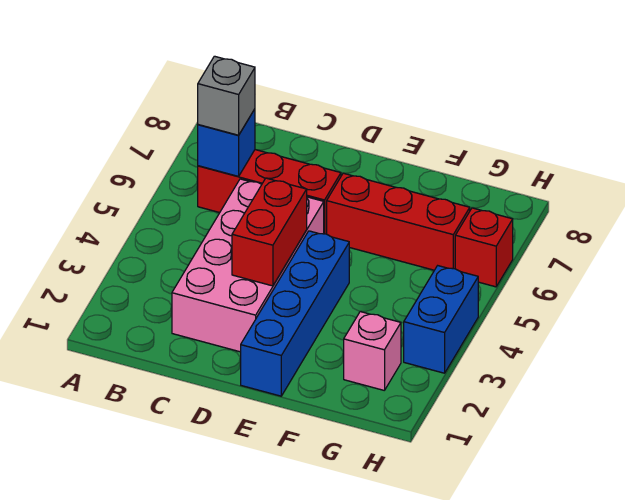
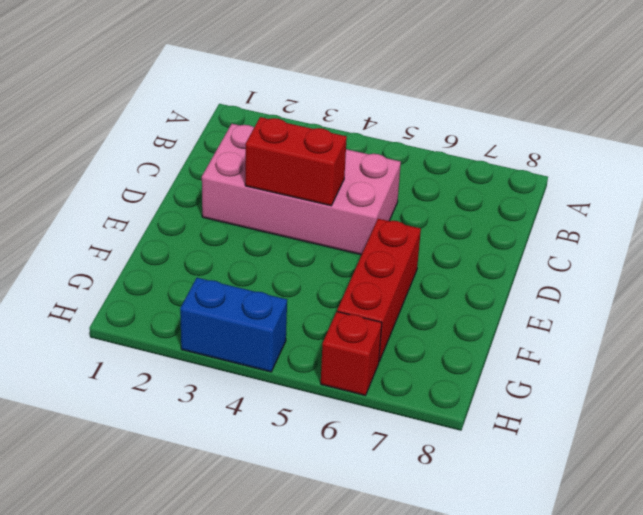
none -> red brick B6:D6 level 1
none -> blue brick E1:E4 level 1

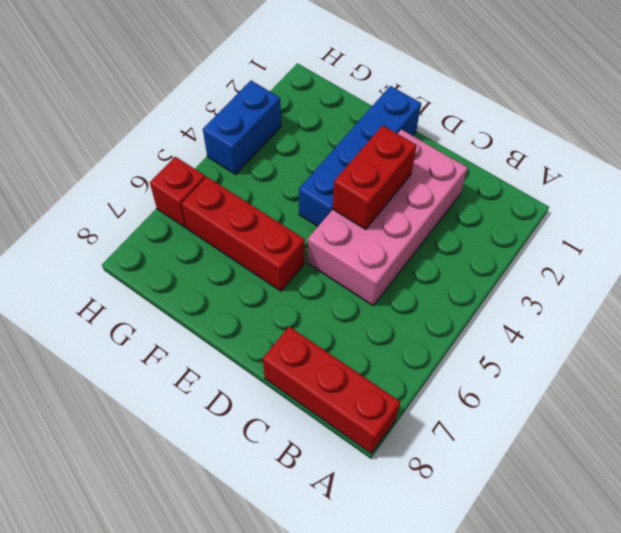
red brick A8:C8 level 1 -> red brick B6:D6 level 1
none -> pink brick G2 level 1
none -> blue brick B6 level 2

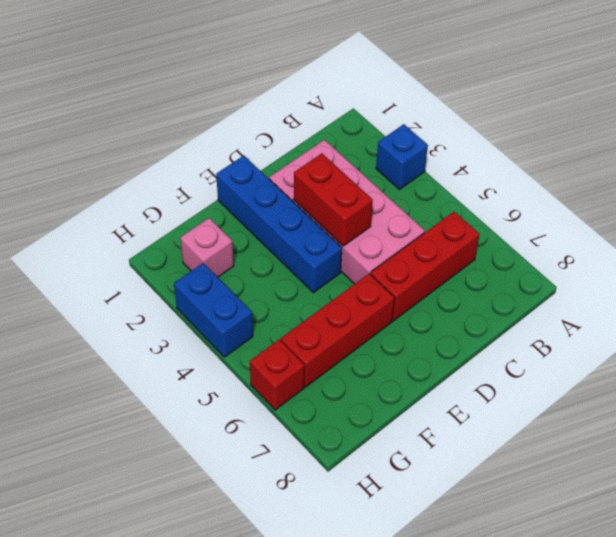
blue brick A3 level 1 -> blue brick B6 level 2
none -> grey brick B6 level 3

